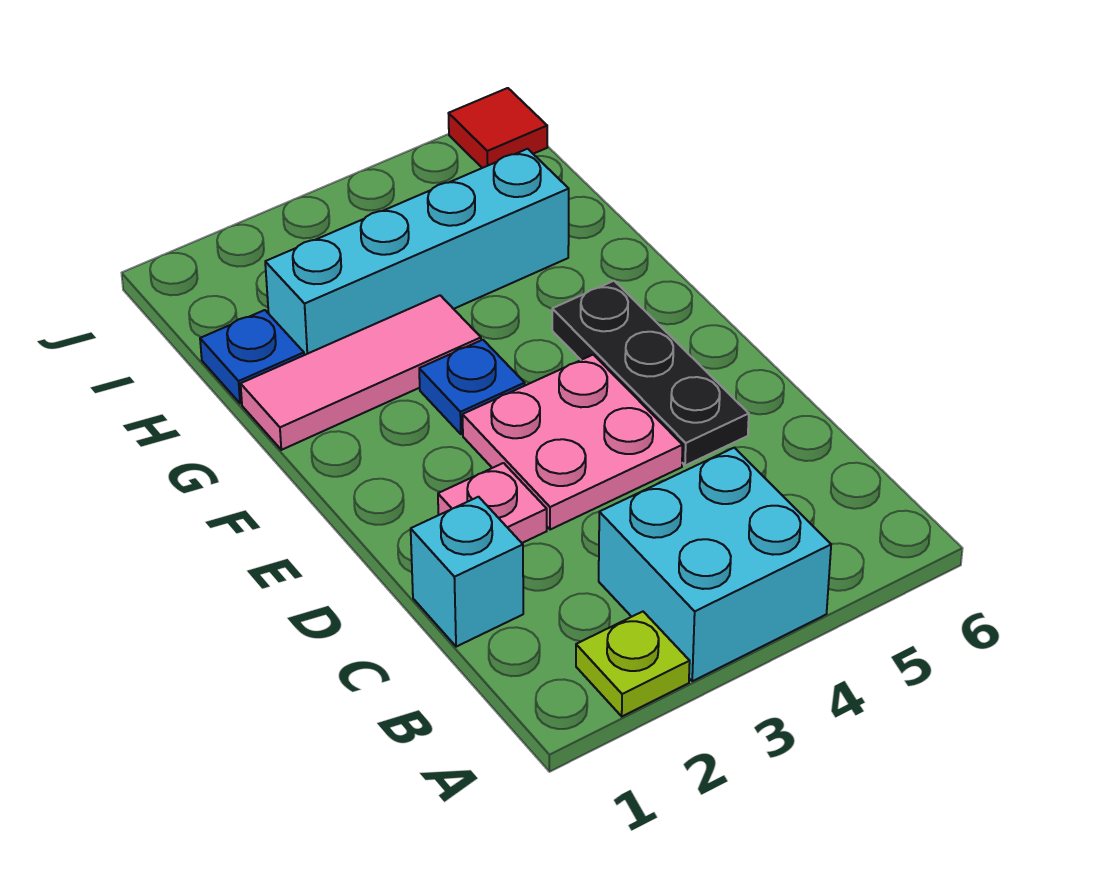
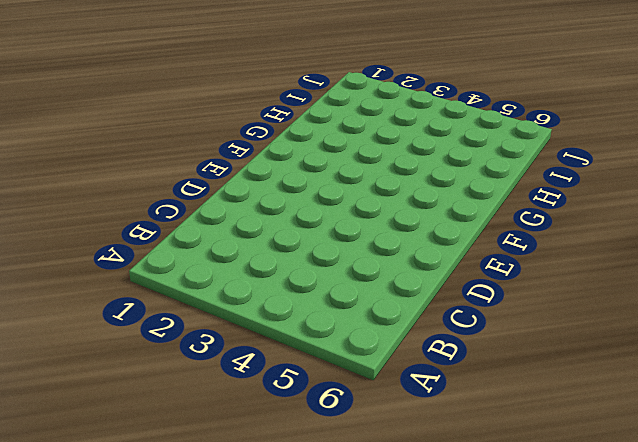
none -> lime plate A2 level 1
none -> cyan brick A3:B4 level 1

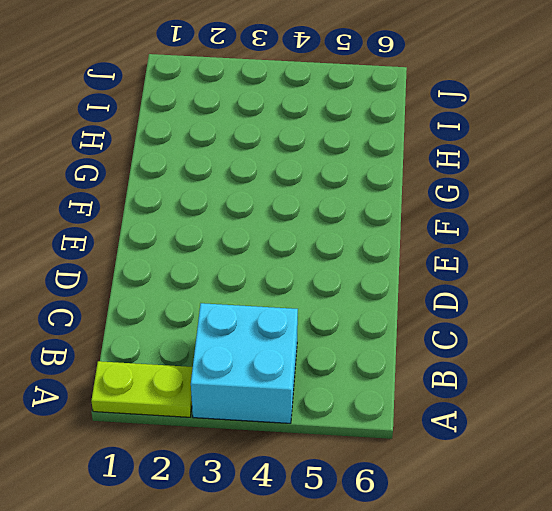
lime plate A1:A2 level 1 -> lime plate A2 level 1
none -> cyan brick C1 level 1
none -> pink plate D2 level 1

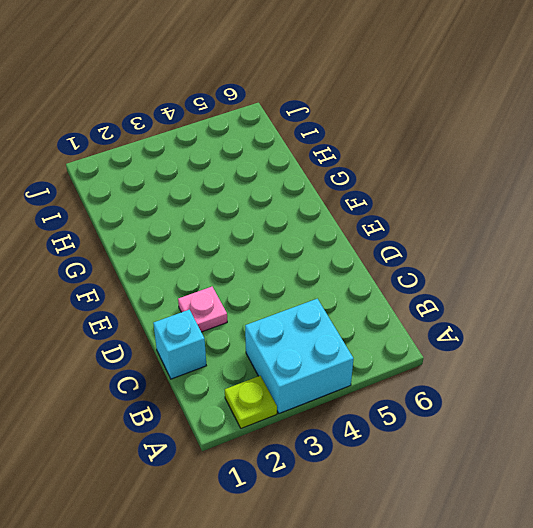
none -> pink plate D3:E4 level 1
none -> black plate D5:F5 level 1

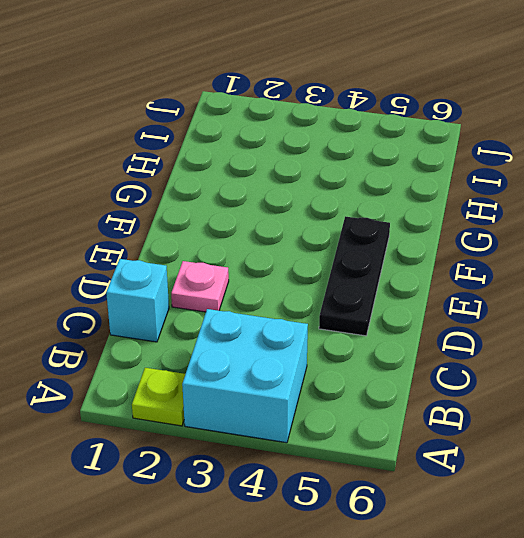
none -> pink plate D3:E4 level 1
none -> blue plate F3 level 1

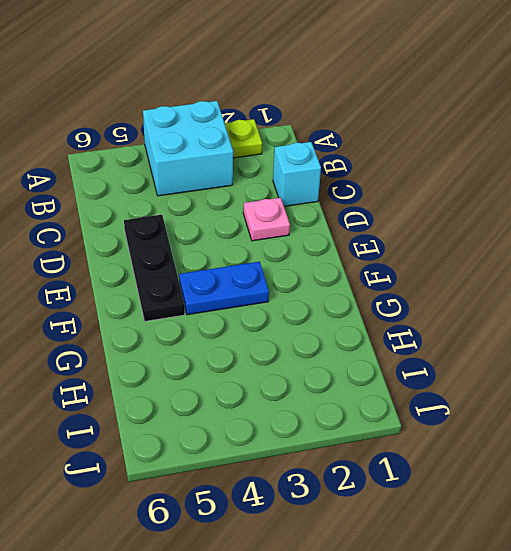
blue plate F3:F4 level 1 -> blue plate F3 level 1
none -> pink plate D3:E4 level 1
none -> pink tile G1:G3 level 1

